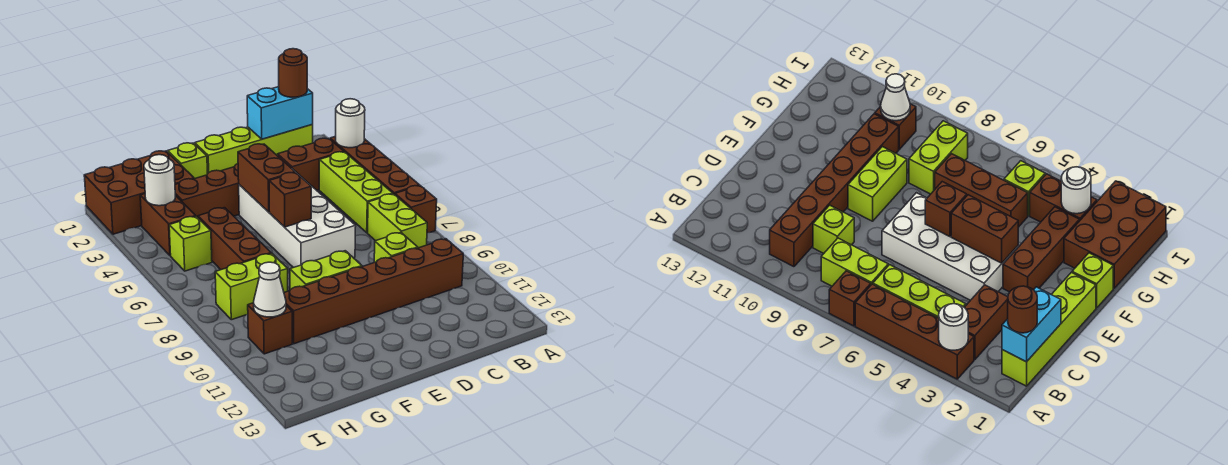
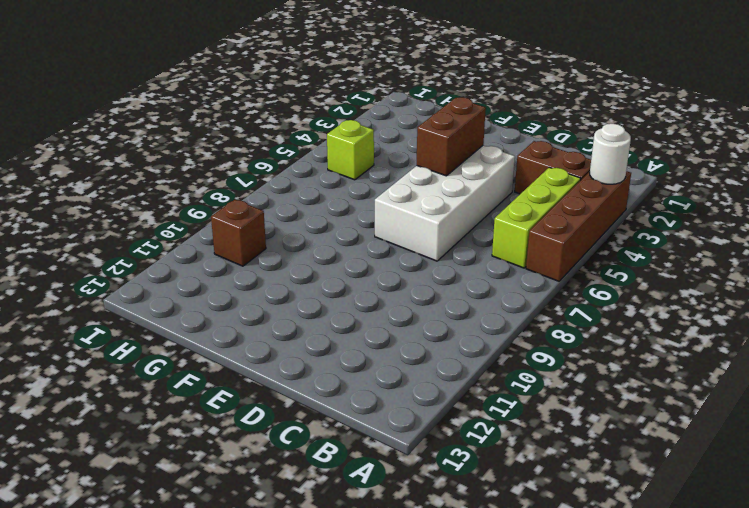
none -> brown brick A7 level 1
none -> lime brick B1:E1 level 1
none -> lime brick B7:B8 level 1

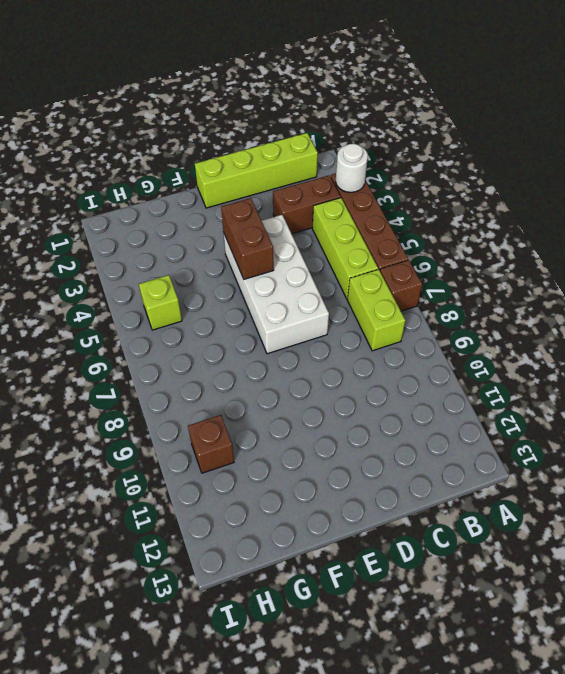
none -> brown brick B10:G10 level 1
none -> lime brick C9 level 1
none -> brown brick E3:G3 level 1

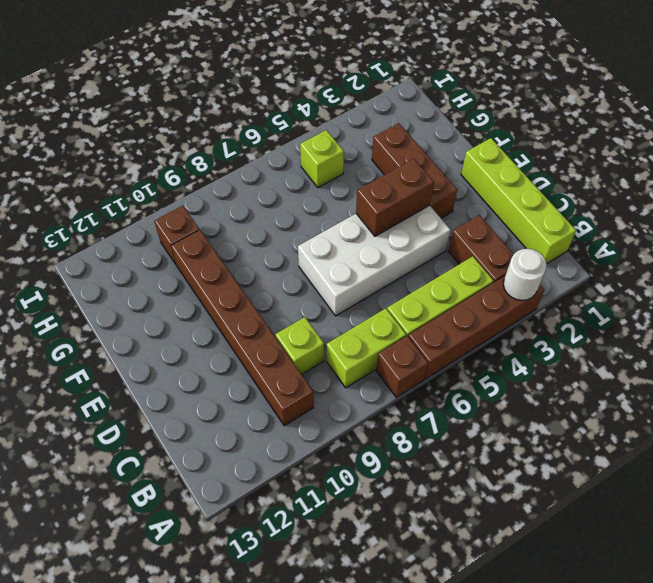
none -> lime brick E9:F9 level 1
none -> lime brick F1 level 1
none -> brown brick G1:I2 level 1

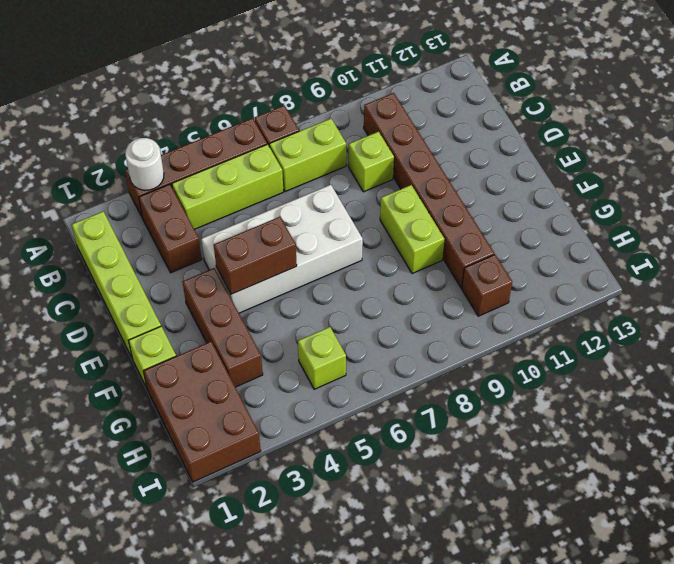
none -> brown brick G5:G7 level 1
none -> lime brick G8:H8 level 1
none -> brown brick H3:H4 level 1

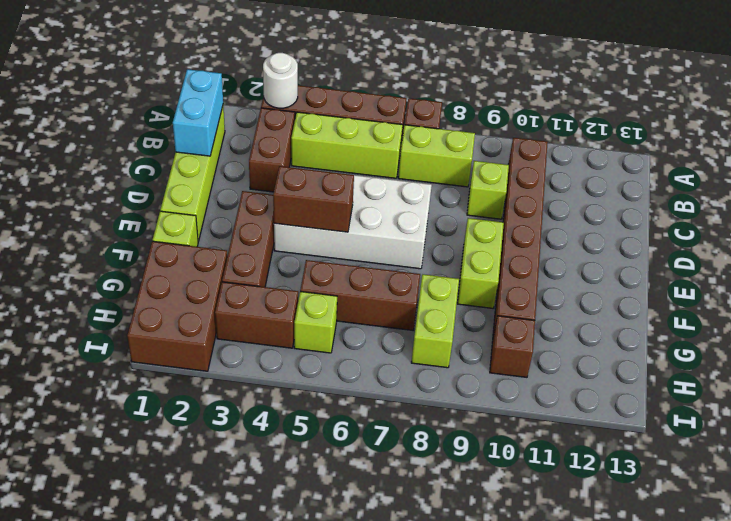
none -> brown brick E6 level 2
none -> white round brick H3 level 2
none -> white cone H10 level 2

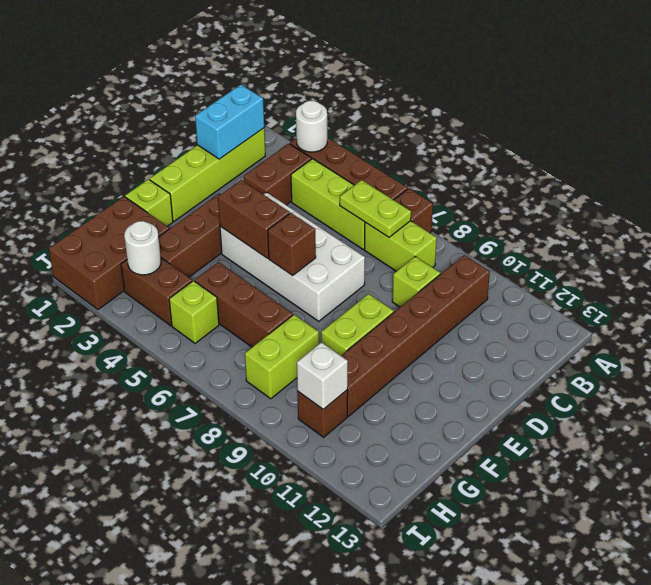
lime plate B6:B7 level 2 -> none
white brick H10 level 2 -> white cone H10 level 2
none -> brown round brick B1 level 3

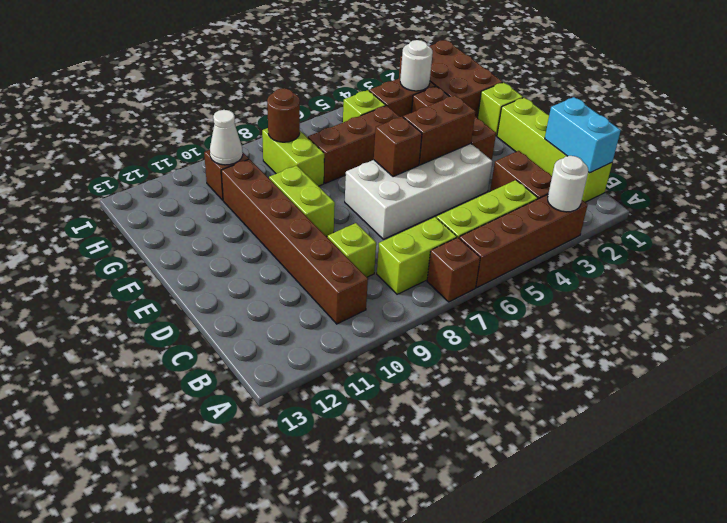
brown round brick H8 level 2 -> brown round brick B1 level 3

